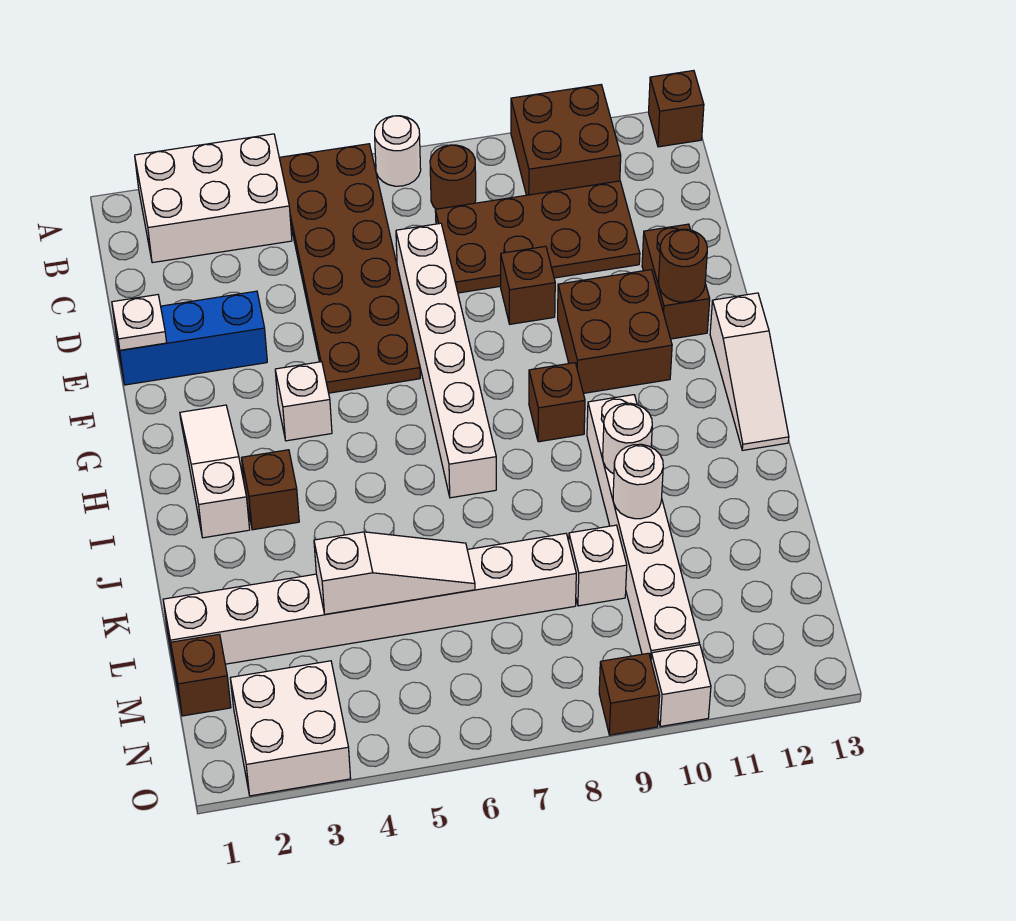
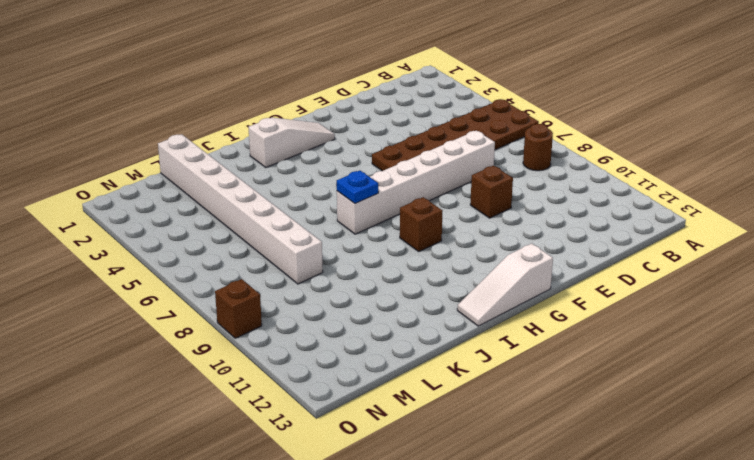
blue plate I7 level 2 -> none
none -> white brick A2:B4 level 1
none -> white round brick A7 level 1
none -> brown brick A10:B11 level 1

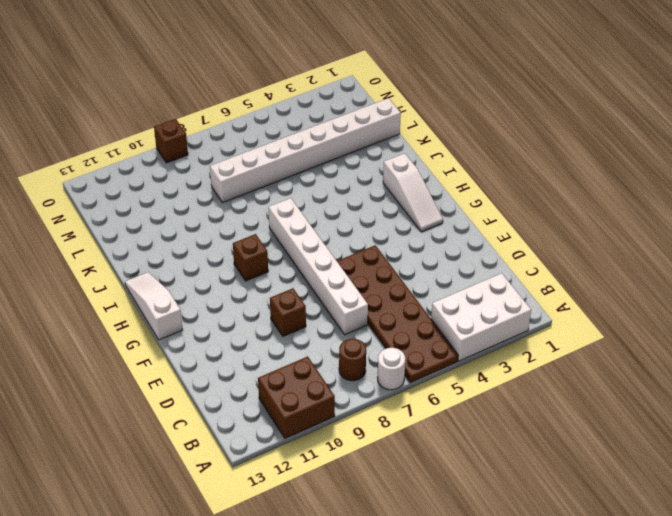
none -> brown brick A13 level 1
none -> brown plate C8:D11 level 1
none -> blue brick E1:E3 level 1

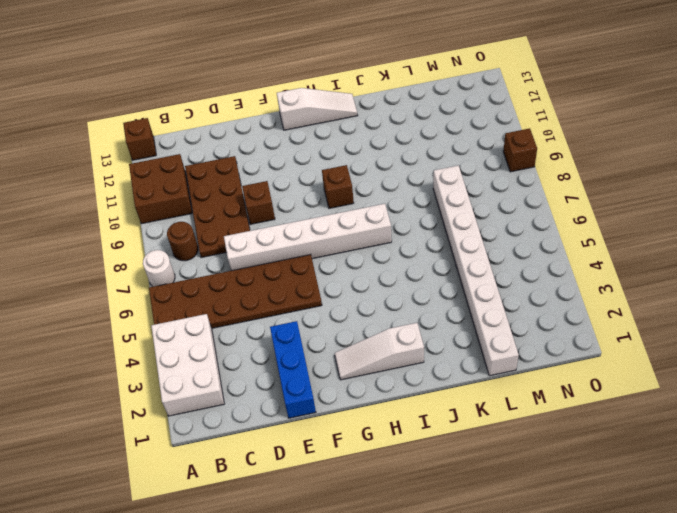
none -> brown brick E12:F12 level 1
none -> brown brick F10:G11 level 1
none -> white brick G4 level 1

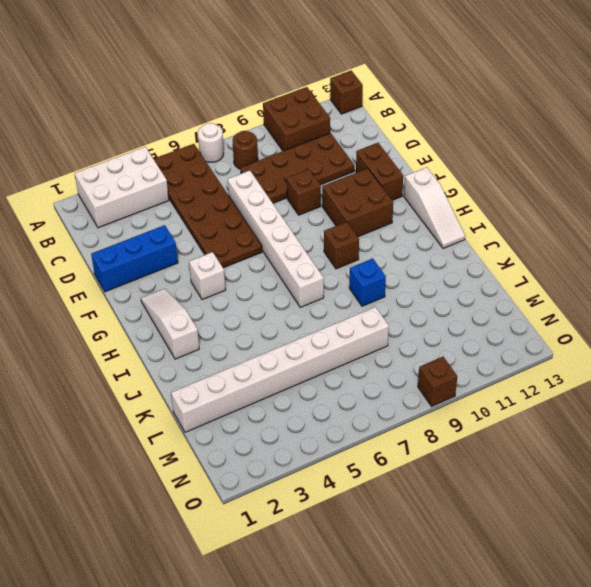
blue brick J9 level 1 -> none
none -> brown brick I3 level 1
none -> white brick I10:N10 level 1
none -> white brick L9 level 1

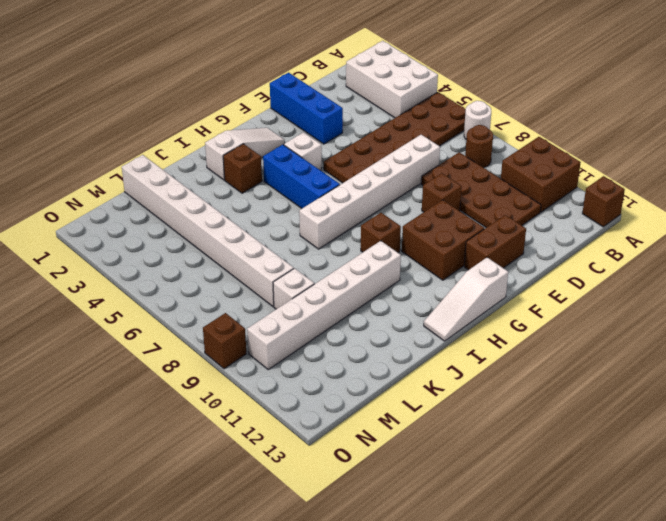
blue brick H4:H6 level 1 -> none
none -> brown brick M1 level 1
none -> white brick N2:O3 level 1
none -> white brick O10 level 1

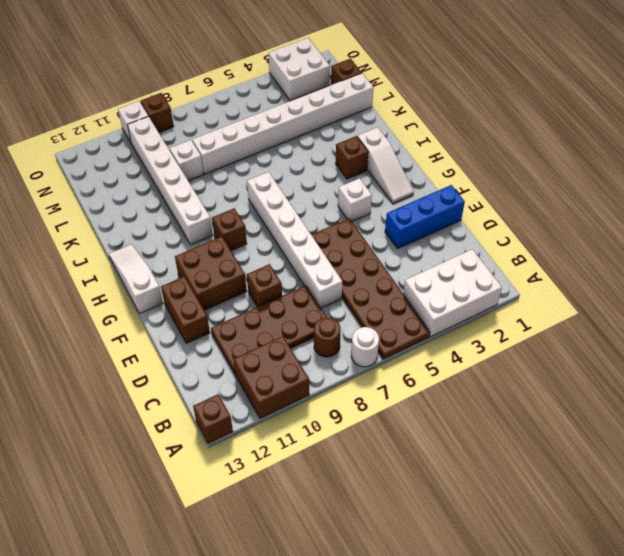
none -> white plate E1 level 2
none -> brown round brick F12 level 2
none -> white round brick J10 level 2

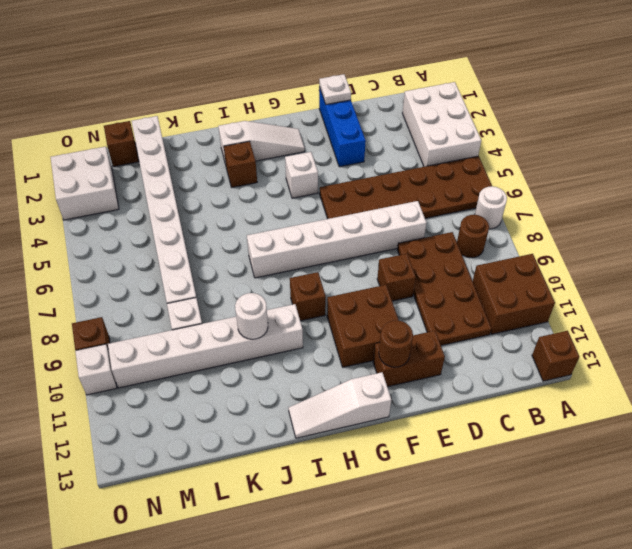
none -> white round brick K10 level 2
none -> white slope L4:L6 level 2 top 4

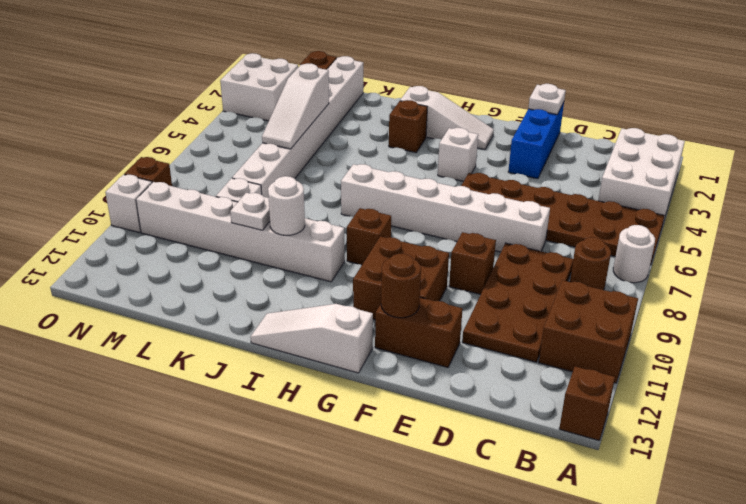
white plate K10 level 2 -> white round brick K10 level 2

